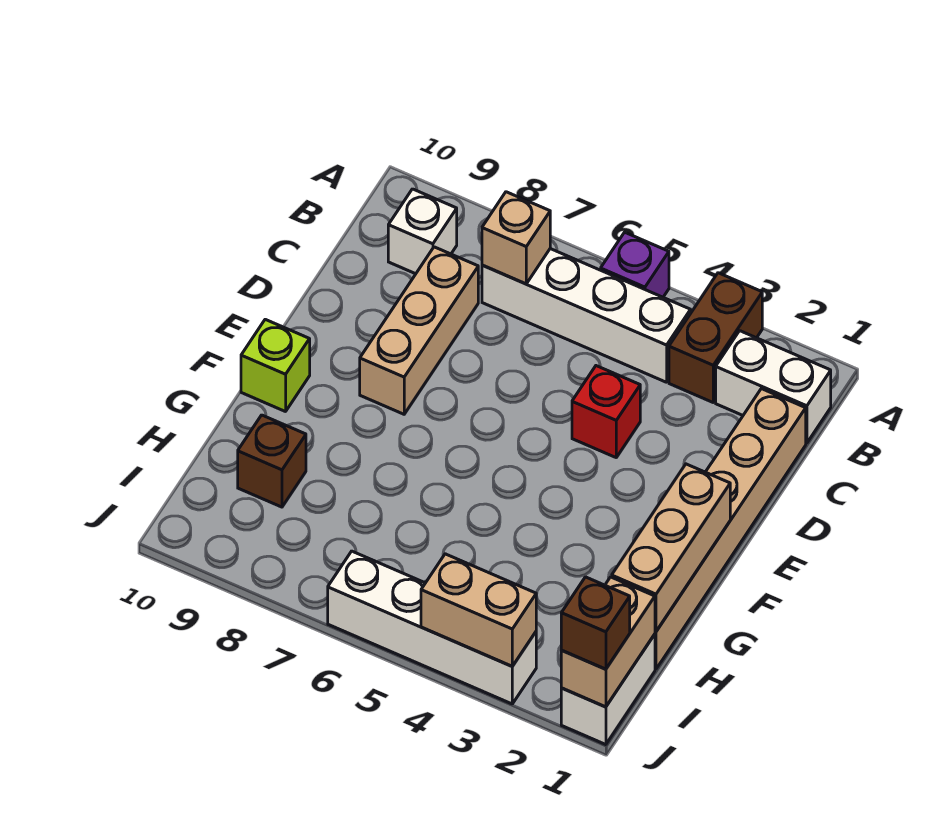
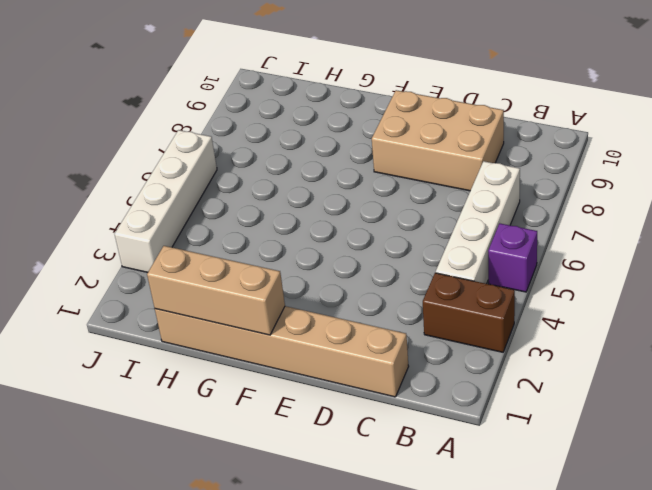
tan brick C8:E9 level 1 -> tan brick C8:E8 level 1
none -> white brick B1:B2 level 1
none -> white brick B9 level 1
none -> red brick D4 level 1

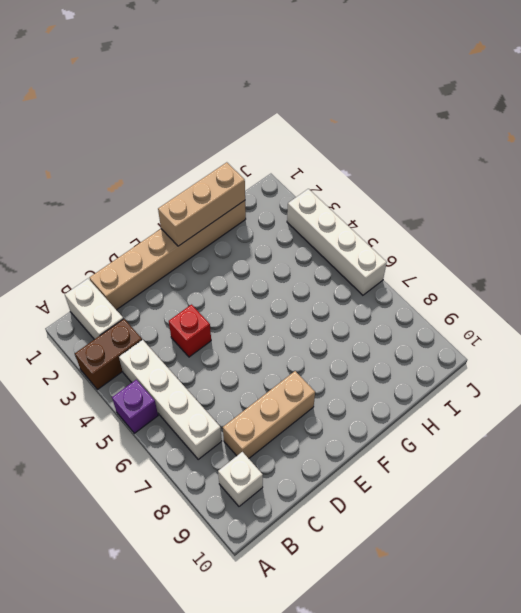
none -> lime brick F10 level 1
none -> brown brick H9 level 1
none -> white brick I1:J1 level 1

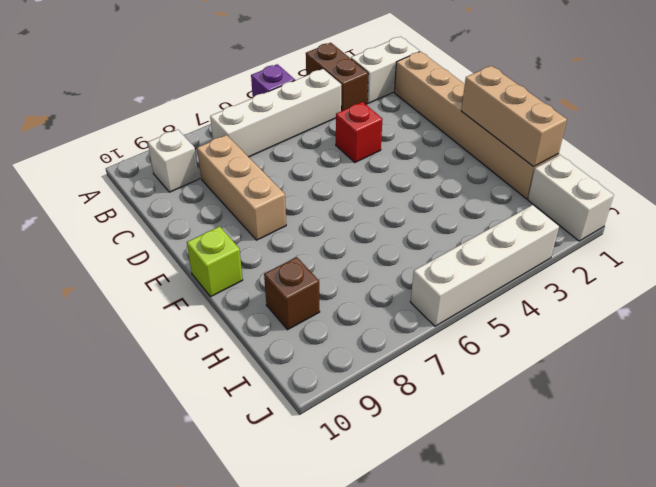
none -> tan brick B7 level 2
none -> tan brick I1:J1 level 2
none -> tan brick J3:J4 level 2

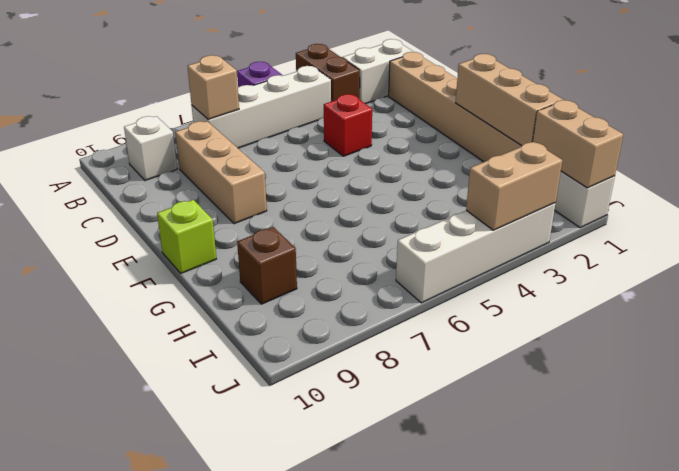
none -> brown brick J1 level 3

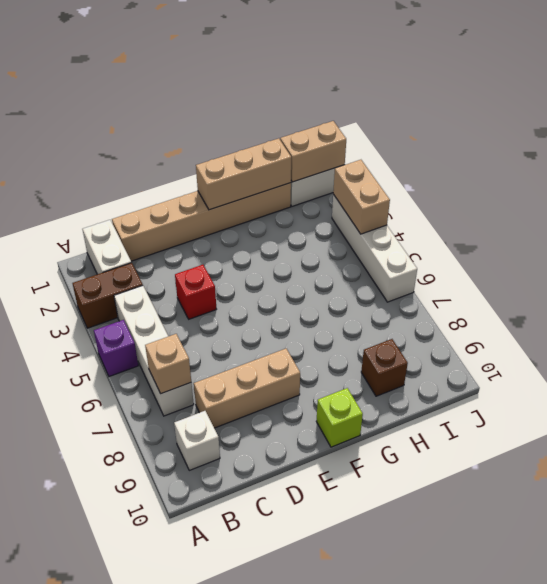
none -> brown brick J1 level 3

